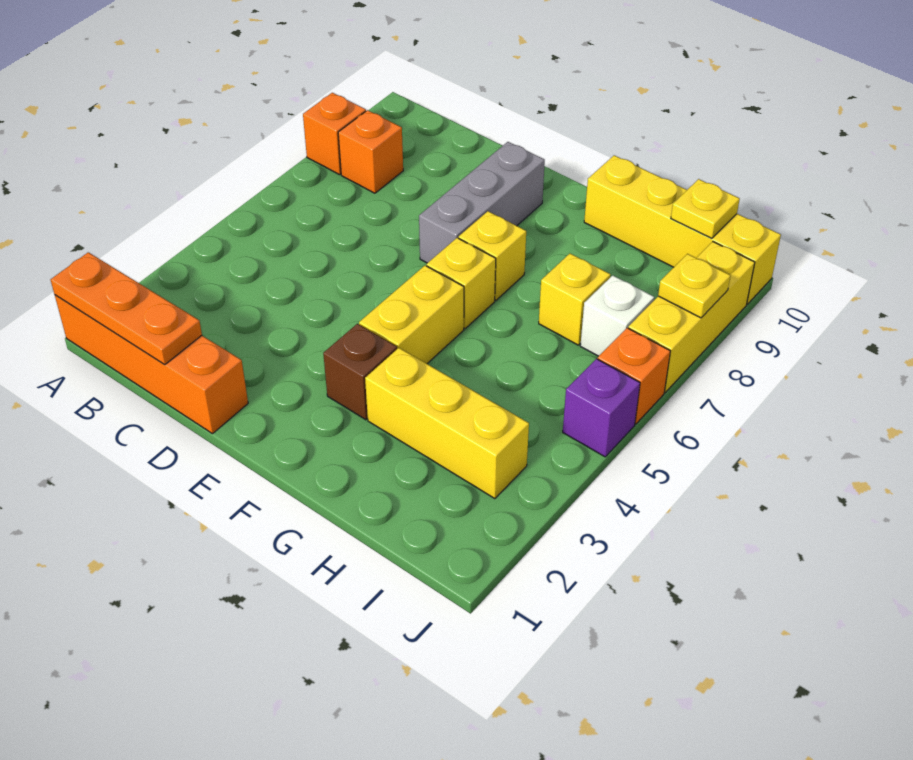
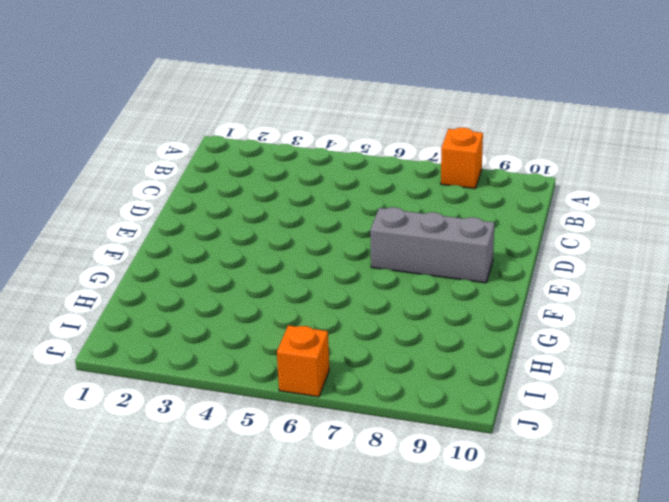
none -> orange brick A1:D1 level 1
none -> orange brick B8 level 1
none -> brown brick F3 level 1

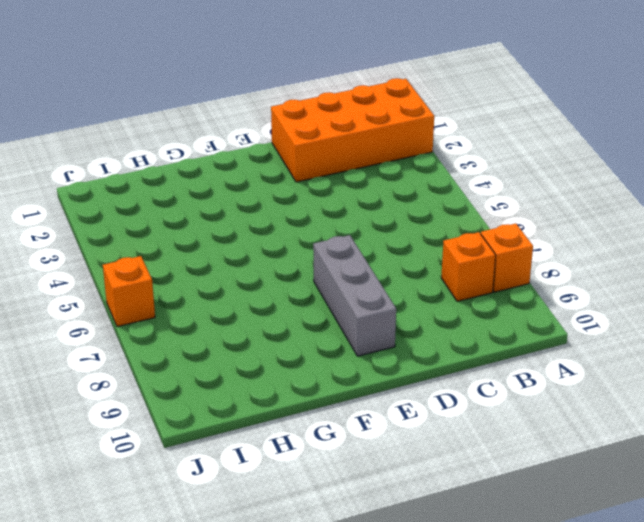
orange brick A1:D2 level 1 -> orange brick A1:D1 level 1
none -> brown brick F3 level 1
none -> yellow brick F4:F5 level 1
none -> yellow brick F6 level 1

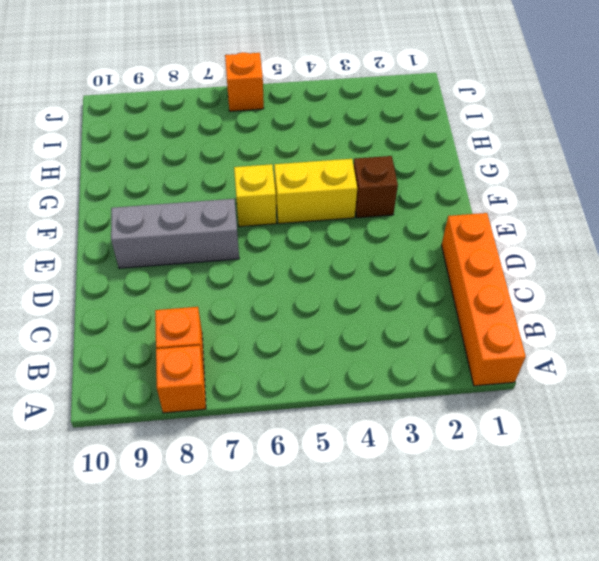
none -> yellow brick F7 level 1
none -> yellow brick G3:I3 level 1
none -> yellow brick G10:J10 level 1

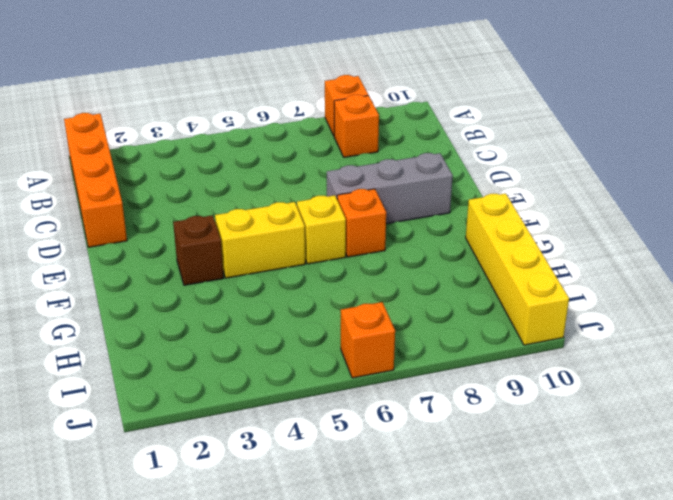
orange brick F7 level 1 -> yellow brick F7 level 1
none -> yellow brick G3:I3 level 1
none -> yellow brick H7 level 1
none -> white brick I7 level 1

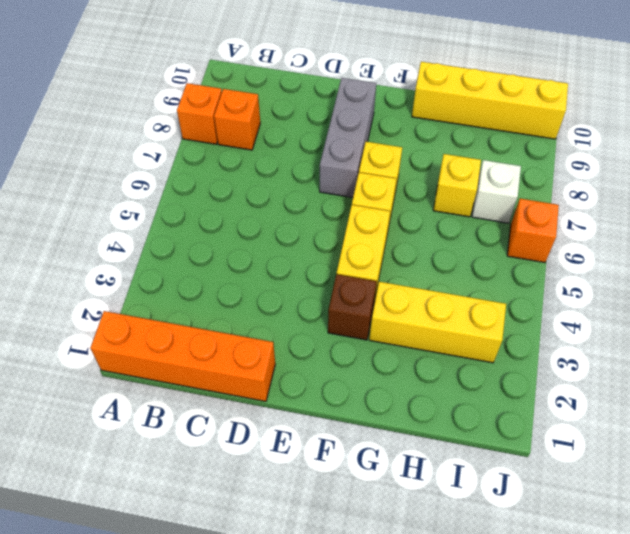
none -> purple brick J5 level 1
none -> yellow brick J7:J9 level 1
none -> orange plate A1:C1 level 2

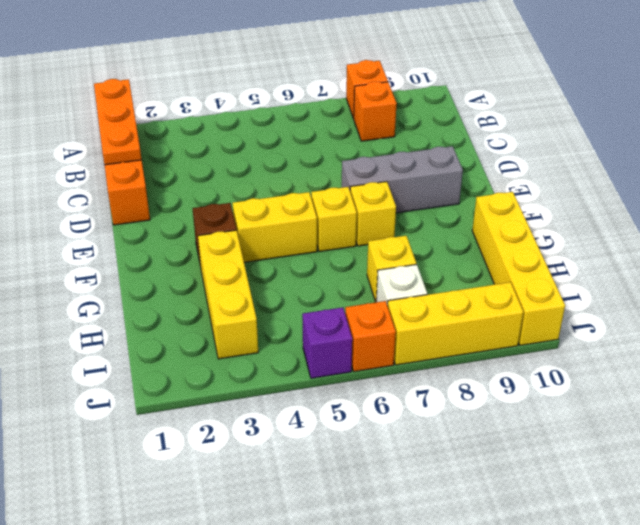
none -> yellow plate I10 level 2
none -> yellow plate J8 level 2

